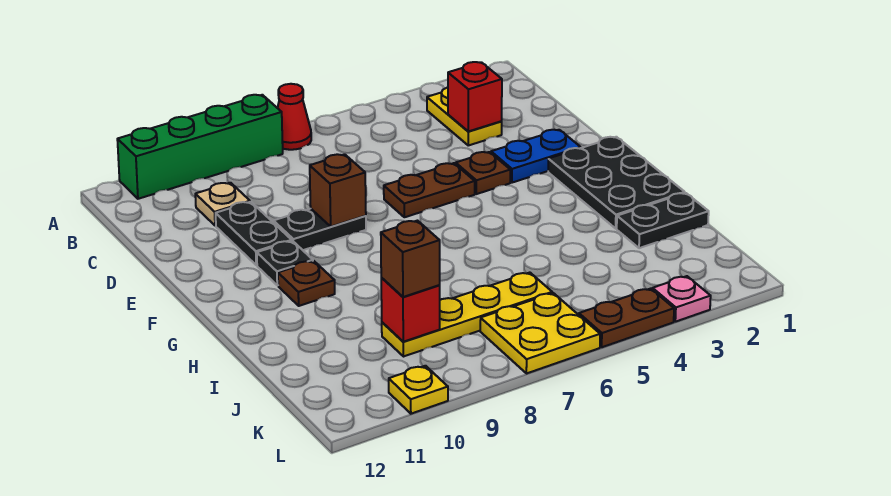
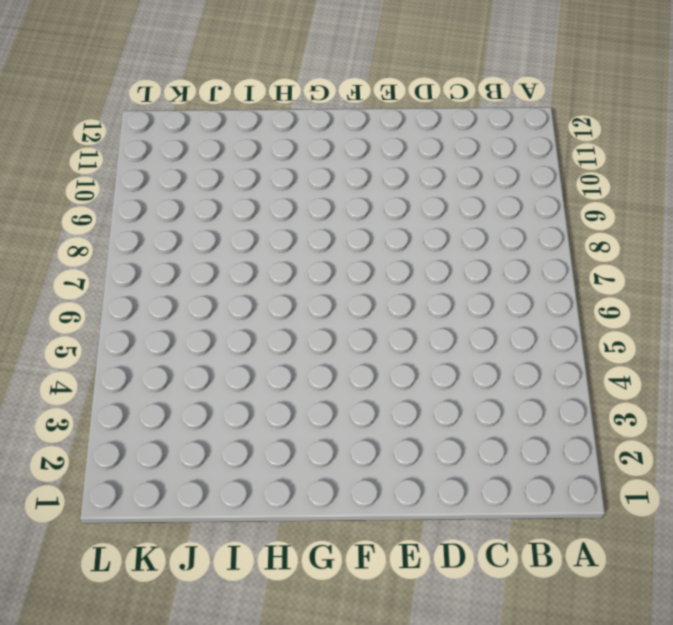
none -> red cone A7 level 1
none -> green brick A8:A11 level 1
none -> yellow plate B3:C3 level 1

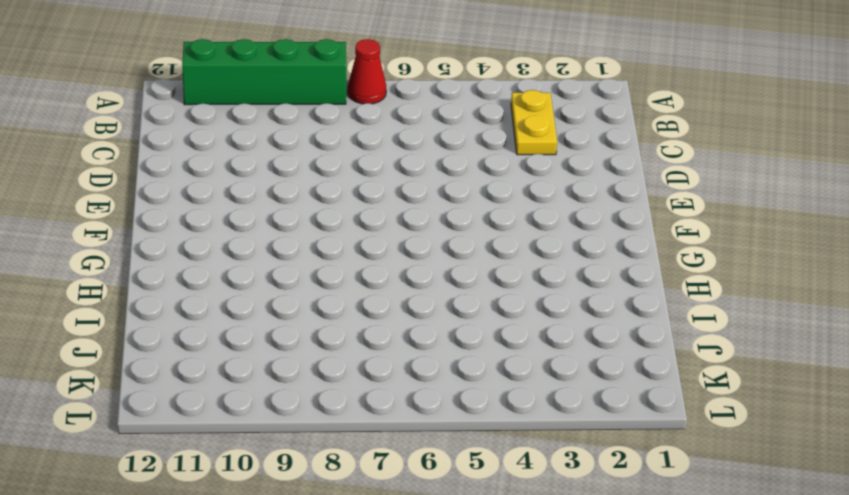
none -> tan plate C10 level 1
none -> black plate D10:E10 level 1
none -> blue plate E2:E3 level 1

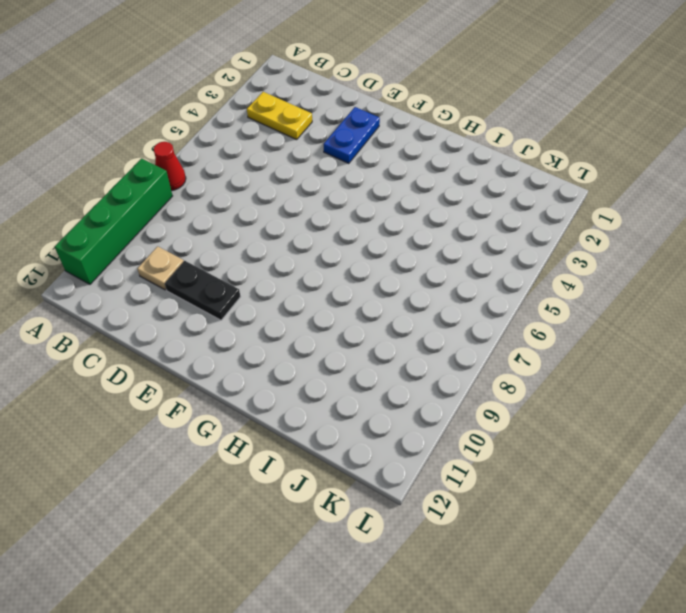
none -> brown plate E4 level 1
none -> brown plate E5:E6 level 1
none -> black plate E8:E9 level 1

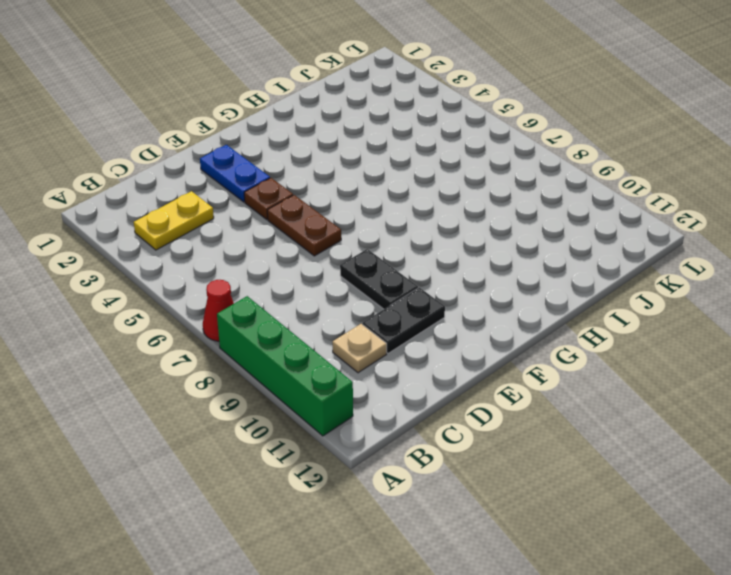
none -> black plate F1:H2 level 1
none -> black plate F10 level 1
none -> brown plate G10 level 1

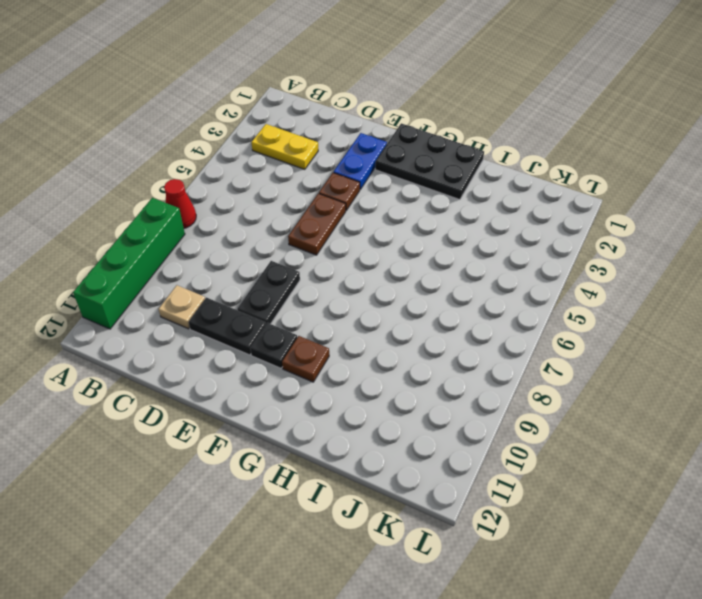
none -> black plate I1:I2 level 1
none -> yellow plate J6:J9 level 1
none -> yellow plate K6:L7 level 1

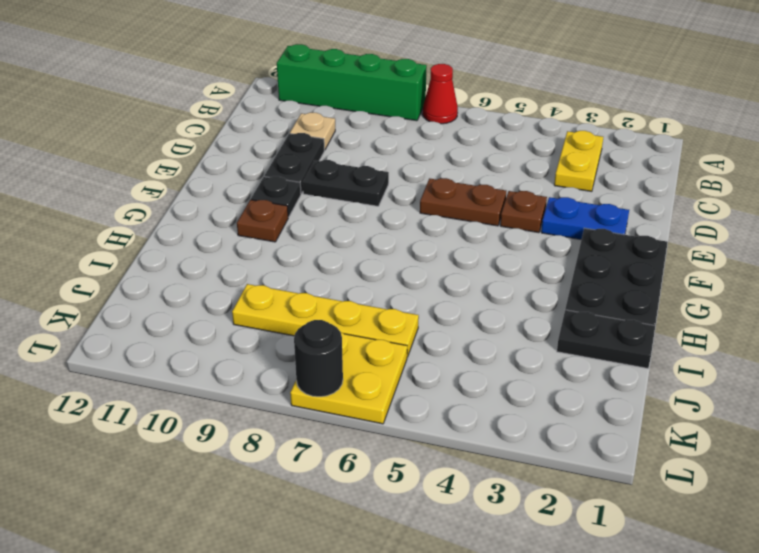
black round brick L7 level 2 -> none
none -> pink plate L3 level 1
none -> brown plate L4:L5 level 1
none -> yellow plate L10 level 1

